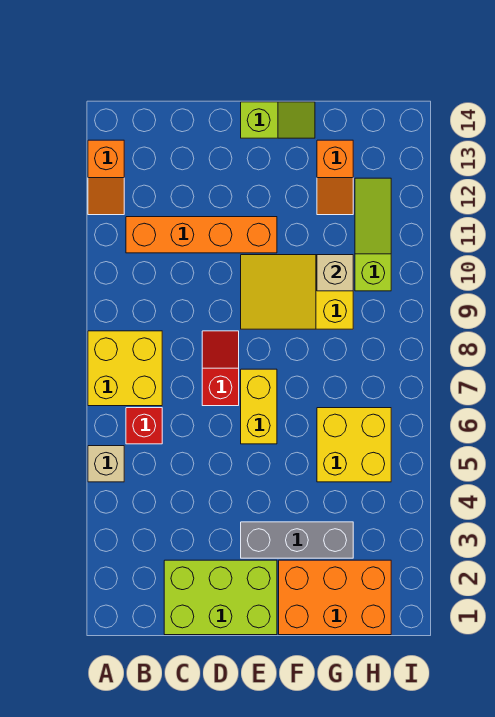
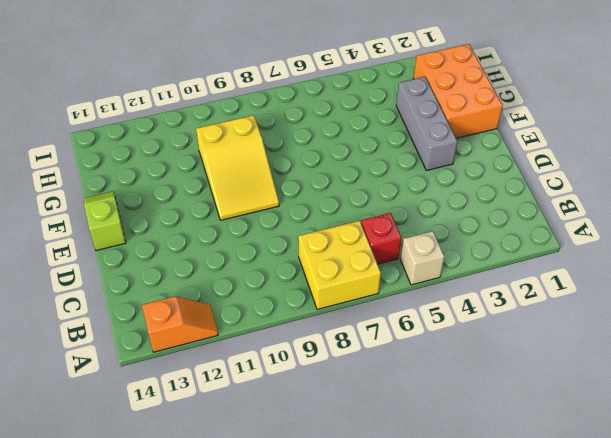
none -> orange brick B11:E11 level 1
none -> lime brick C1:E2 level 1
none -> red slope D7:D8 level 1 top 7

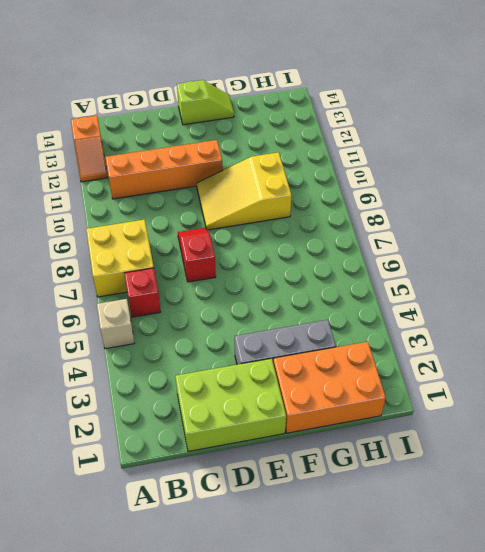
none -> yellow brick E6:E7 level 1
none -> yellow brick G5:H6 level 1
none -> orange slope G12:G13 level 1 top 13

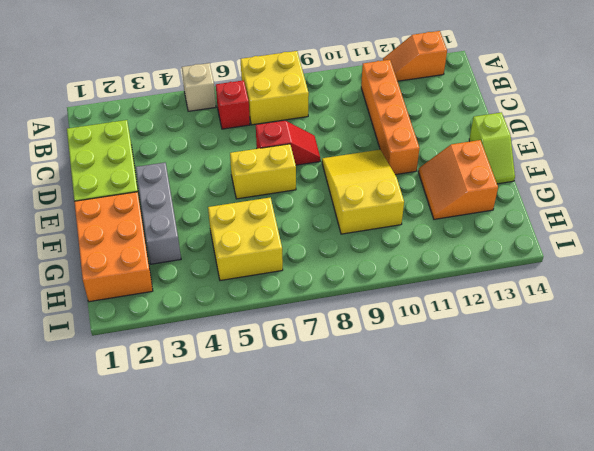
orange slope F12:G13 level 1 top 13 -> orange slope G12:G13 level 1 top 13
none -> lime slope H10:H12 level 1 top 10
none -> tan brick G10 level 2

